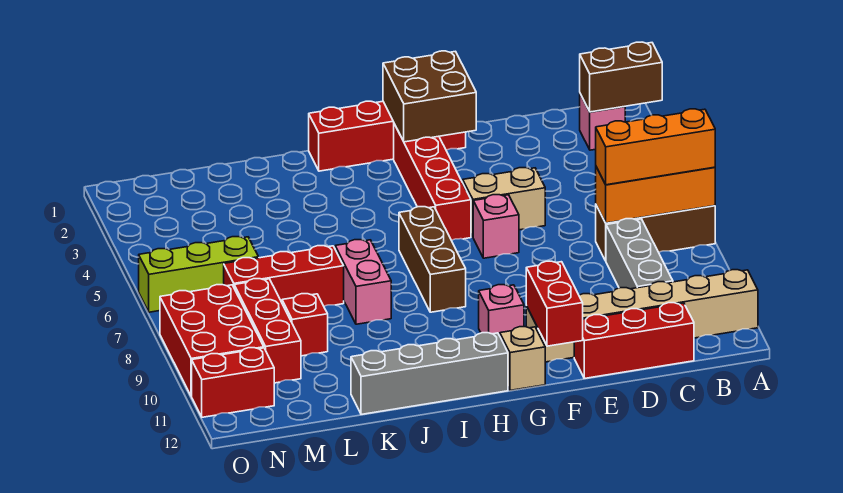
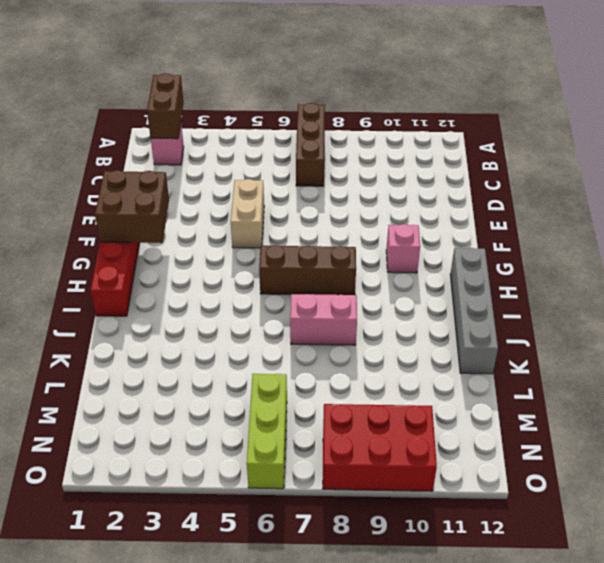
none -> tan brick A11:F11 level 1
none -> grey brick C8:C10 level 1
none -> red brick C12:E12 level 1

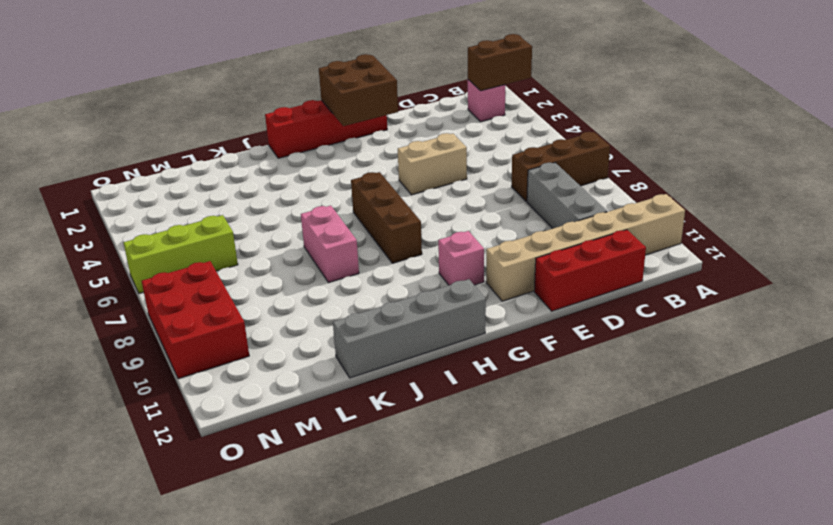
none -> pink brick F6 level 1
none -> red brick G2:G5 level 1
none -> tan brick G12 level 1

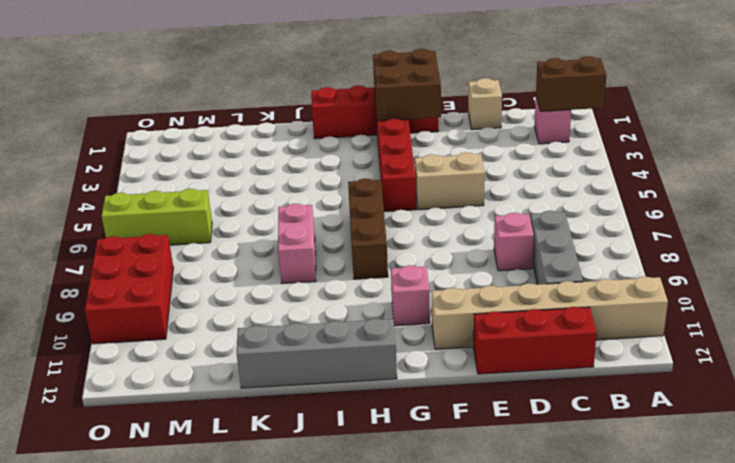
tan brick D1 level 1 -> tan brick G12 level 1
pink brick D8 level 1 -> pink brick F6 level 1
none -> brown brick A7:C7 level 1
none -> red brick K7:M7 level 1
none -> red brick L9 level 1

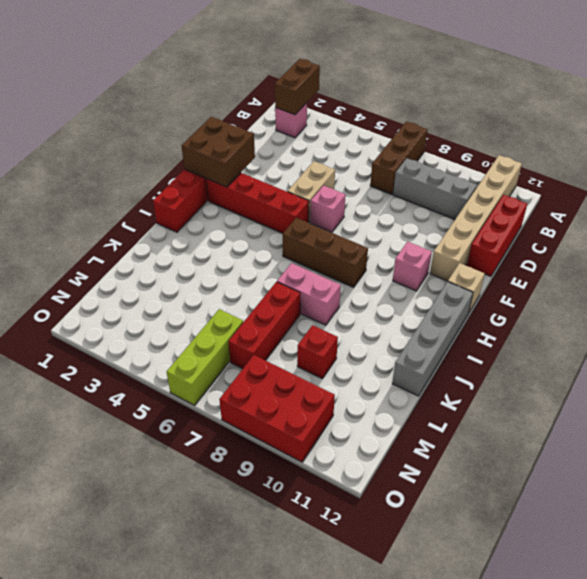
none -> red brick M8:M10 level 1
none -> red brick N11:O11 level 1
none -> orange brick A7:C7 level 2

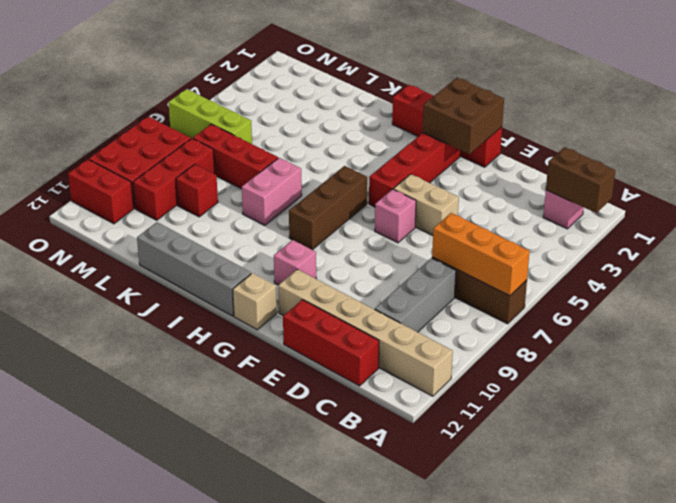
none -> red brick F11:F12 level 2
none -> orange brick A7:C7 level 3

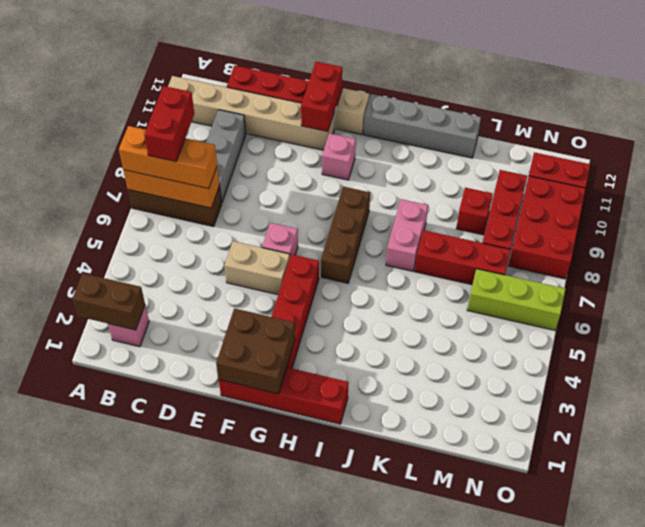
red brick B7:B8 level 4 -> none

